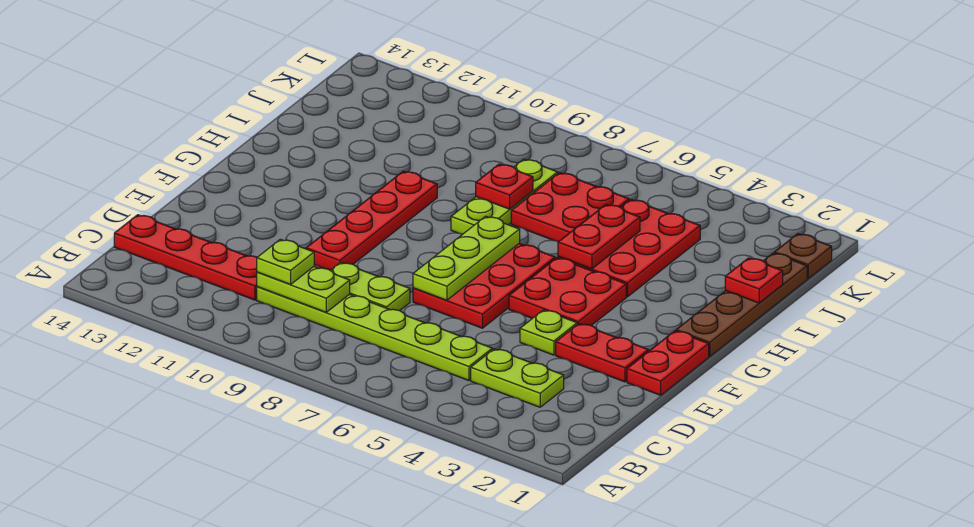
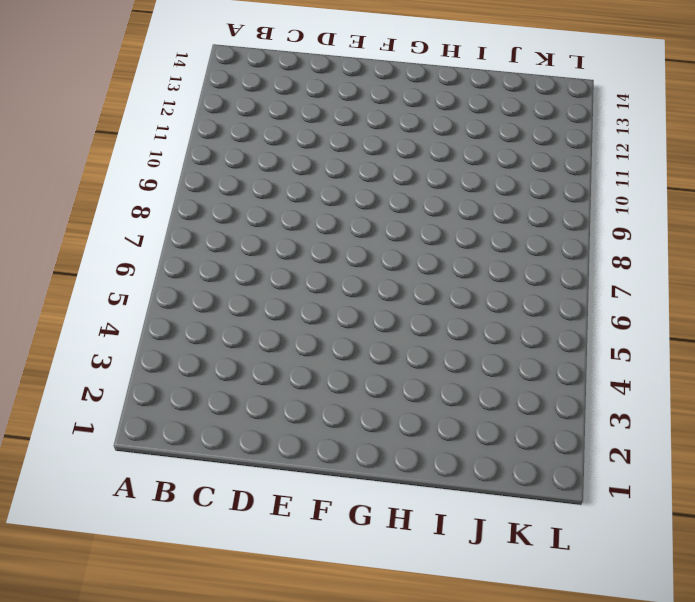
none -> lime plate C3:C4 level 1
none -> lime plate C5:C10 level 1
none -> red plate C11:C14 level 1

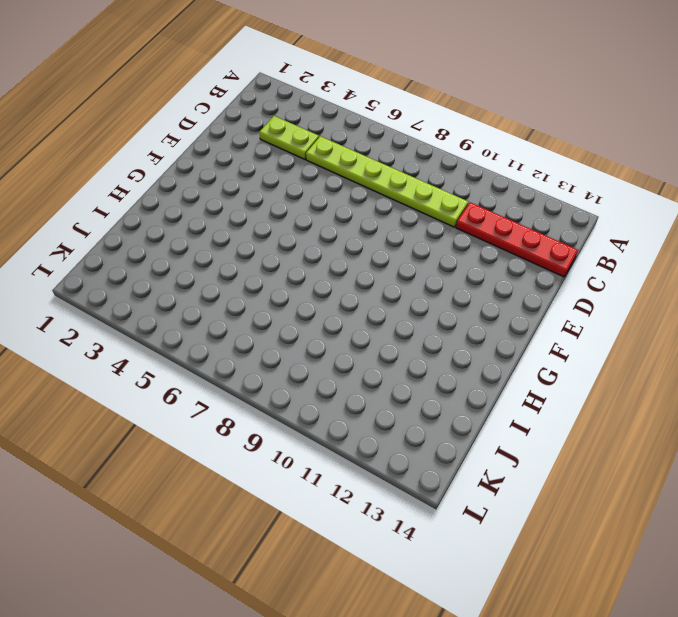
none -> lime plate D8:D9 level 1
none -> red plate E1:F1 level 1
none -> red plate E2:E3 level 1

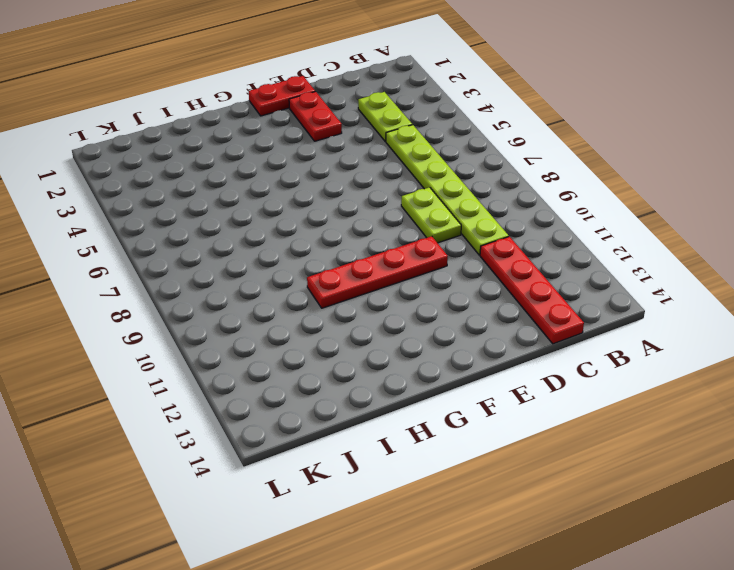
none -> lime plate E4 level 1
none -> red plate E6:G7 level 1
none -> red plate F4:G5 level 1

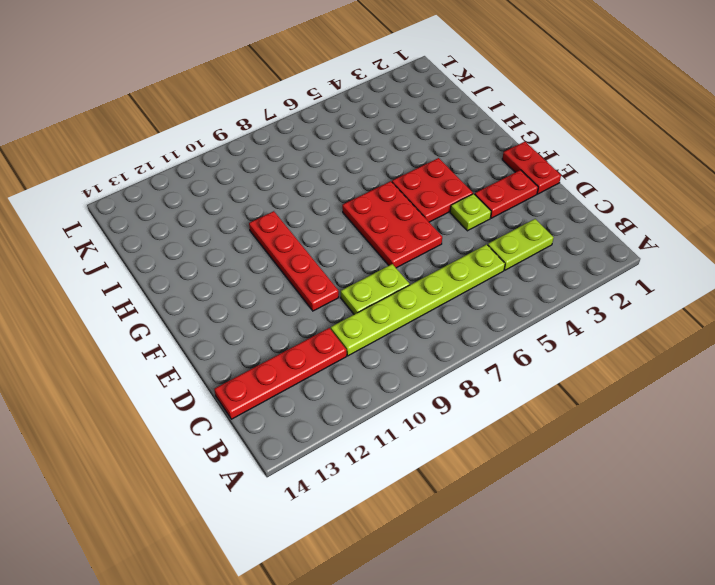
none -> brown plate G1:J1 level 1
none -> red plate H4:J5 level 1
none -> lime plate H8:J8 level 1

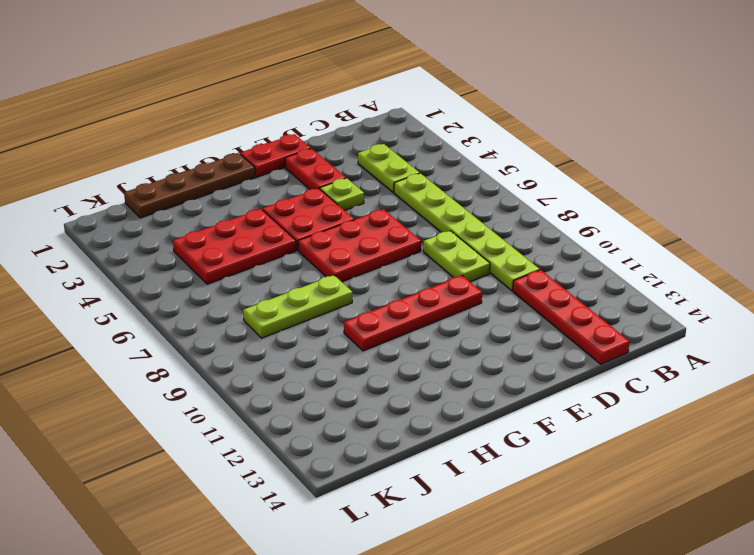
none -> red plate I6:J7 level 1
none -> brown plate K1 level 1
none -> lime plate C9:C10 level 2

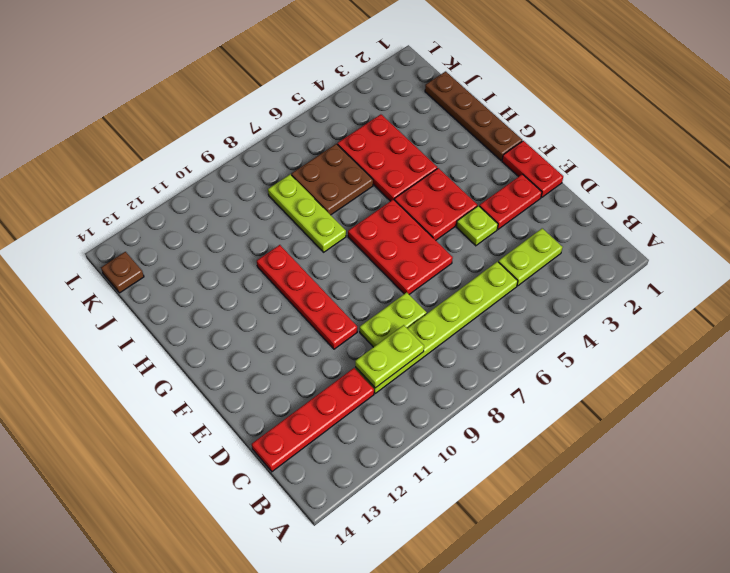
brown plate I6:J7 level 1 -> red plate I6:J7 level 1
brown plate K14 level 1 -> brown plate K1 level 1
none -> lime plate E7:G7 level 2
none -> red plate H5:I5 level 2
none -> red plate I1 level 2

